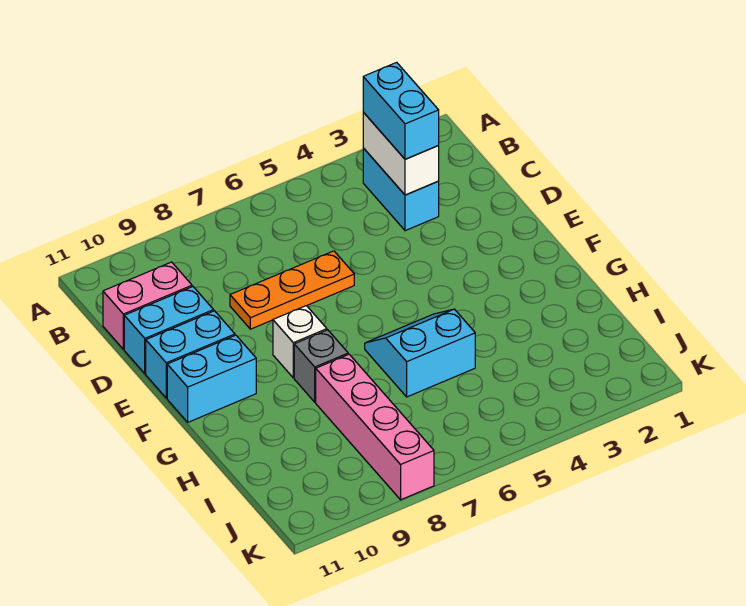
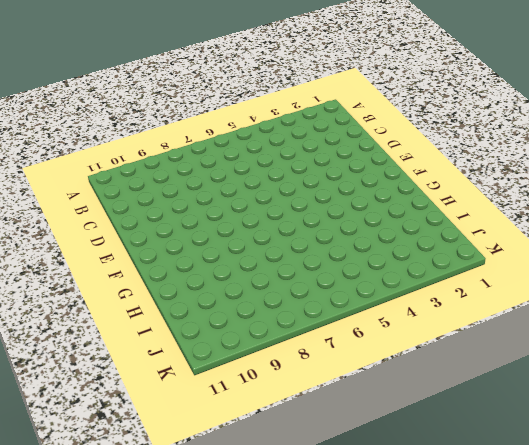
none -> cyan brick B3:C3 level 1
none -> pink brick C10:C11 level 1
none -> orange plate D6:D8 level 1

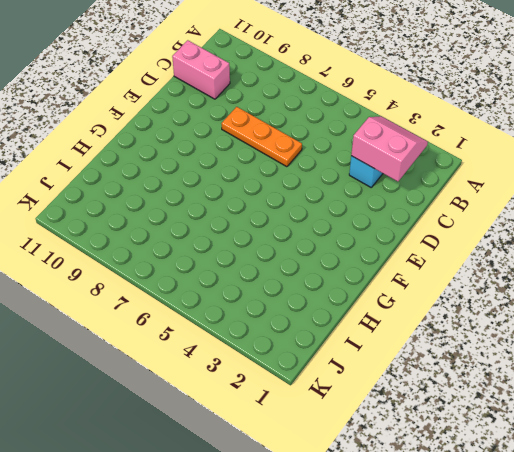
pink slope B2:C3 level 2 top C -> white brick B3:C3 level 2
none -> cyan brick D10:D11 level 1
none -> cyan brick E10:E11 level 1
none -> white brick F8 level 1

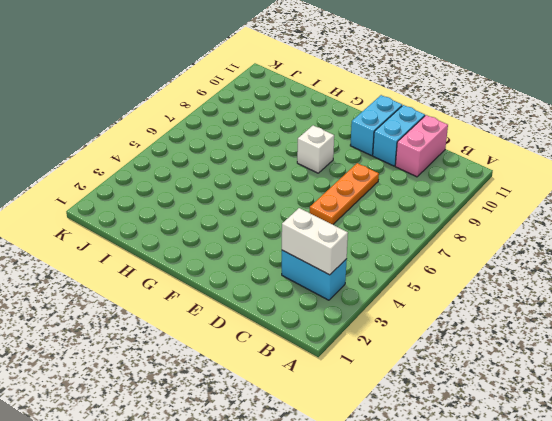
none -> cyan brick F10:F11 level 1
none -> cyan slope G5:H6 level 1 top H
none -> grey brick G8 level 1

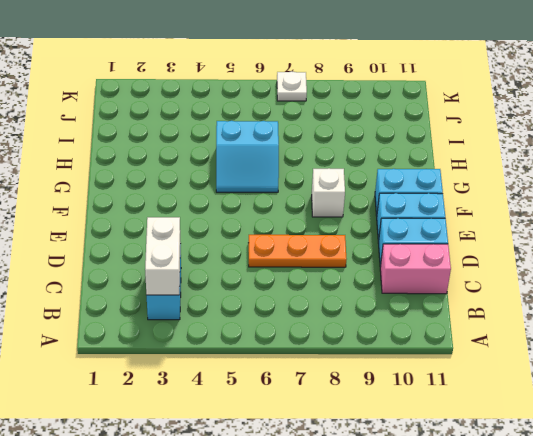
white plate K7 level 1 -> none
none -> grey brick G8 level 1
none -> pink brick H8:K8 level 1
none -> cyan brick B3:C3 level 3

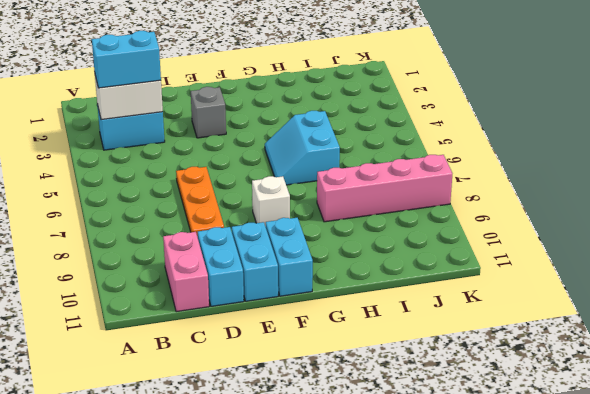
grey brick E3 level 1 -> grey brick G8 level 1

